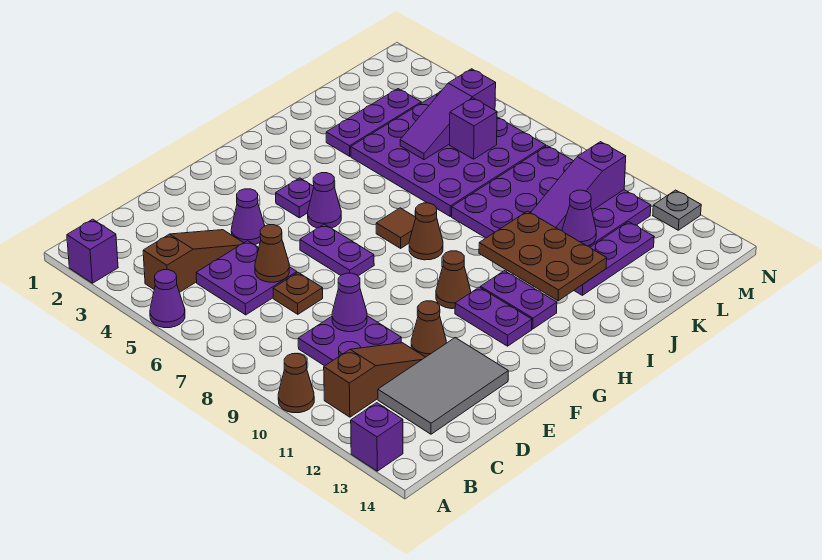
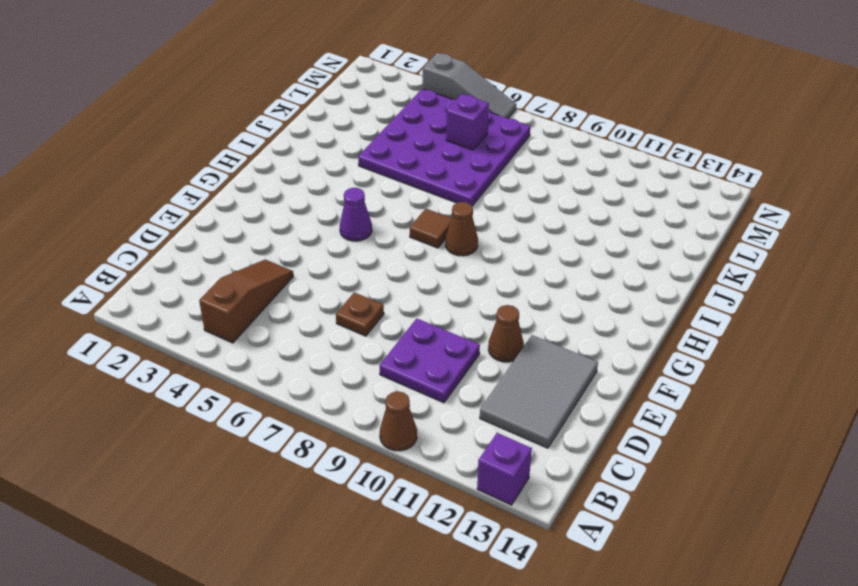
grey slope N4:N6 level 1 top 4 -> none
none -> purple brick A2 level 1
none -> purple cone A5 level 1
none -> brown slope B11:D11 level 1 top B
none -> purple plate C5:D6 level 1

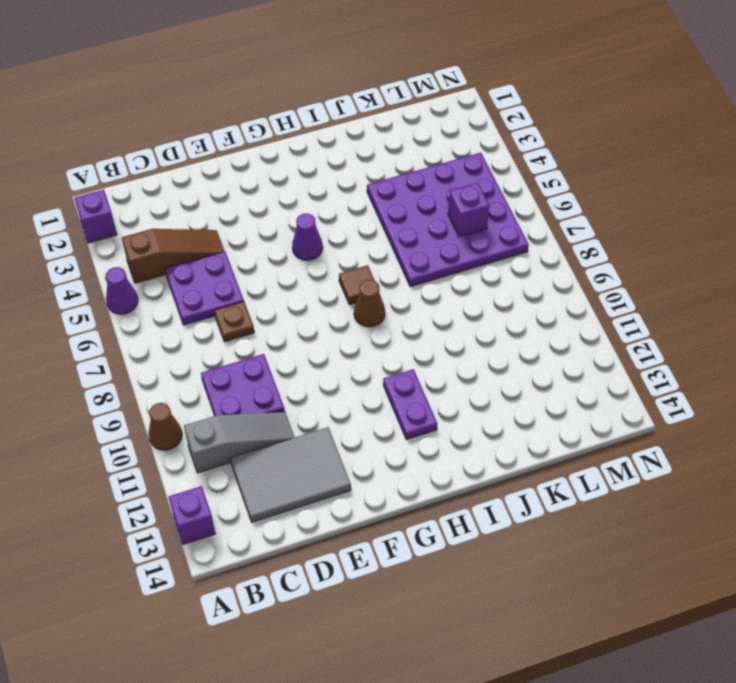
grey slope B11:D11 level 1 top B -> brown slope B11:D11 level 1 top B
none -> purple cone E4 level 1
none -> brown cone E11 level 1
none -> purple plate F6:F7 level 1
none -> purple plate G4 level 1

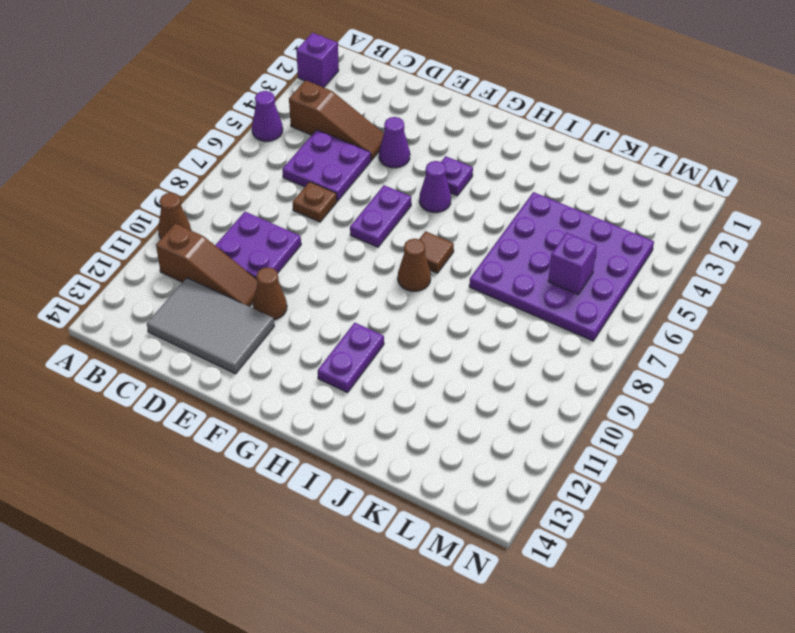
none -> purple brick A13 level 1
none -> brown cone G10 level 1
none -> purple plate G11:G12 level 1
none -> purple plate J3:L3 level 1

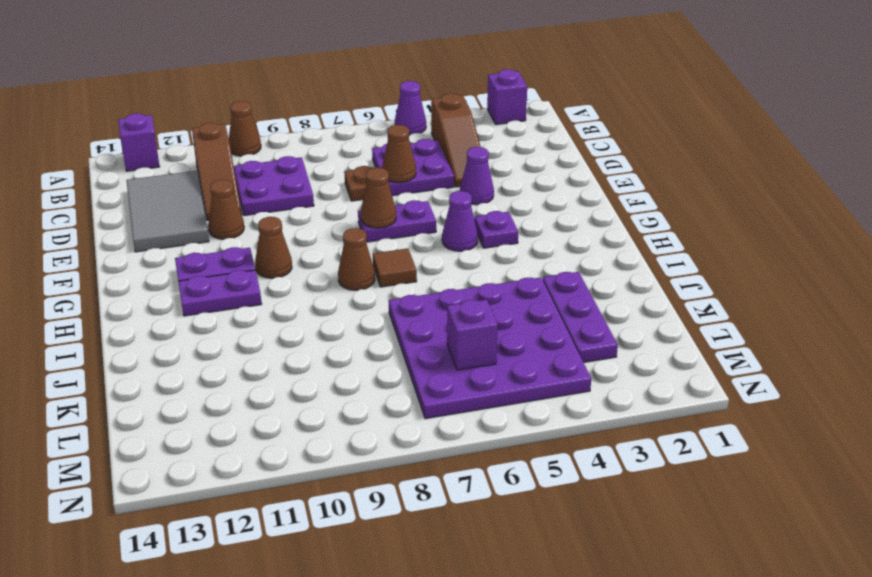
brown cone F7 level 2 -> none
none -> purple plate J8:M11 level 1
none -> purple plate J12:L12 level 1
none -> grey plate N12 level 1
none -> purple cone D9 level 2

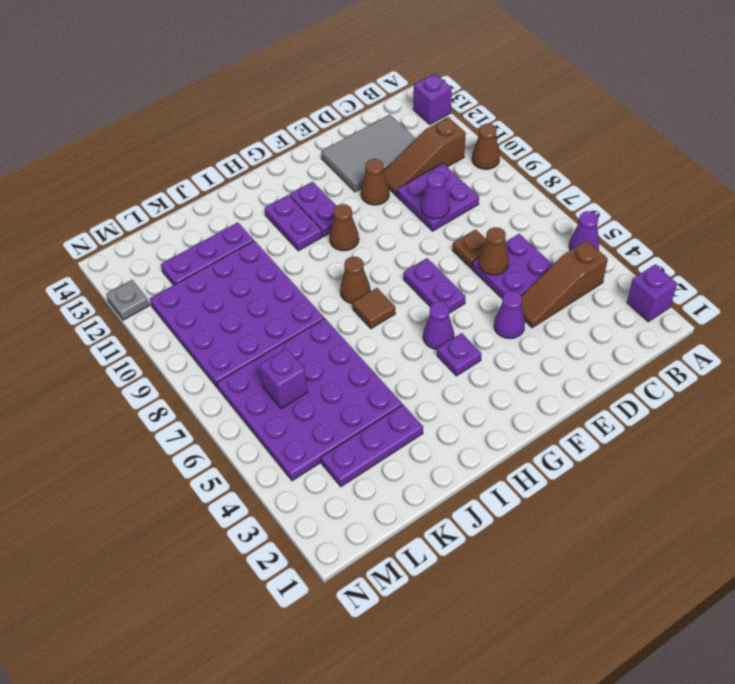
none -> brown plate I10:J12 level 2
none -> purple slope K5:M5 level 2 top M
none -> purple slope K10:M10 level 2 top M
none -> purple cone K11 level 2

